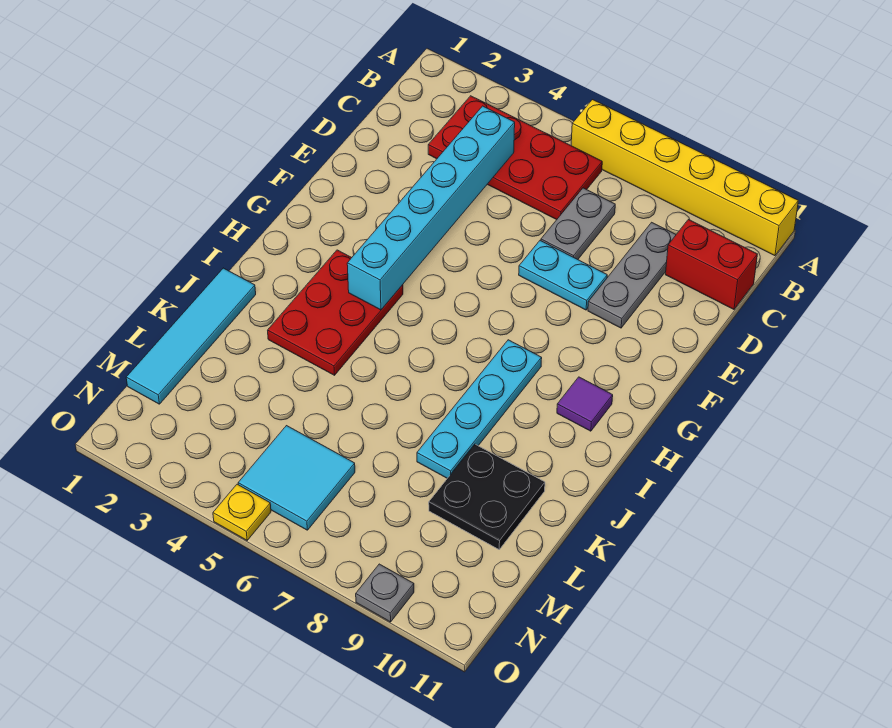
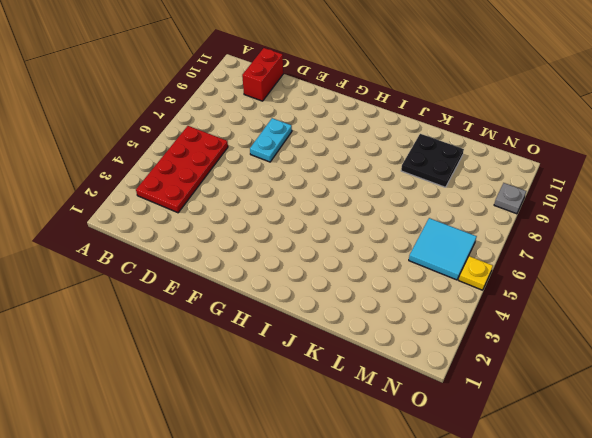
none -> yellow brick A6:A11 level 1
none -> grey plate C7:D7 level 1
none -> grey plate C9:E9 level 1

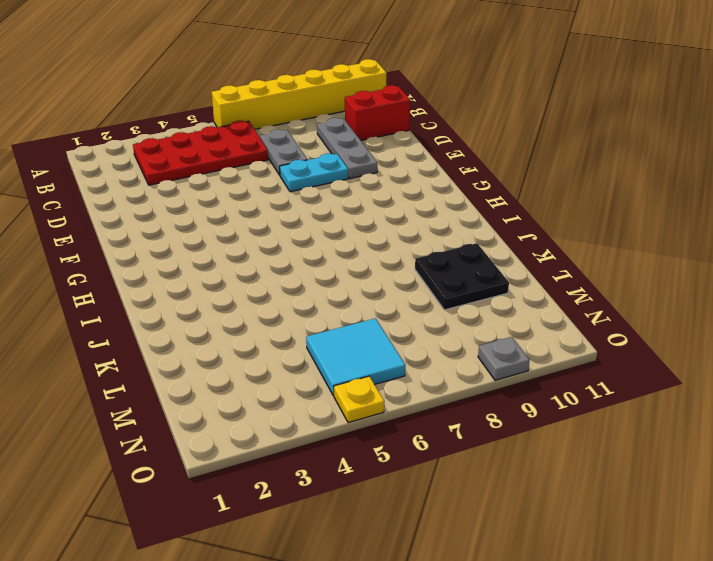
none -> red plate H3:J4 level 1
none -> cyan plate H8:K8 level 1
none -> purple tile H10 level 1

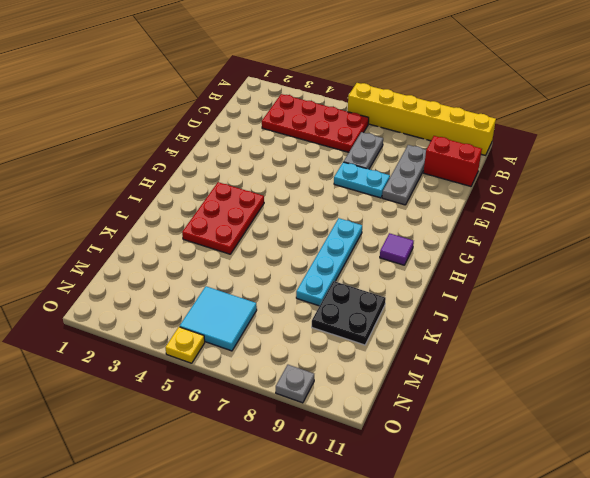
none -> cyan tile J1:M1 level 1
none -> cyan brick C4:H4 level 2

